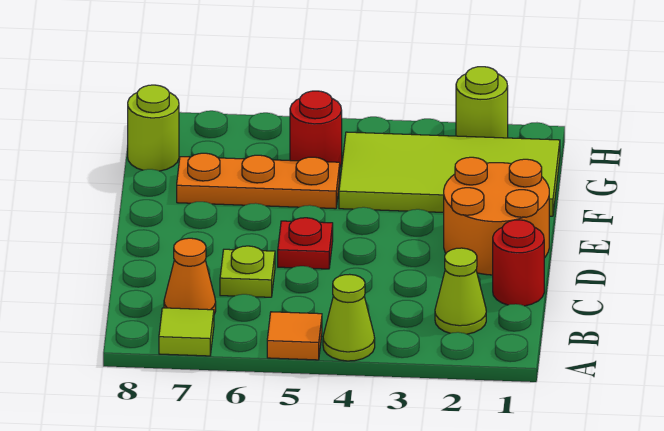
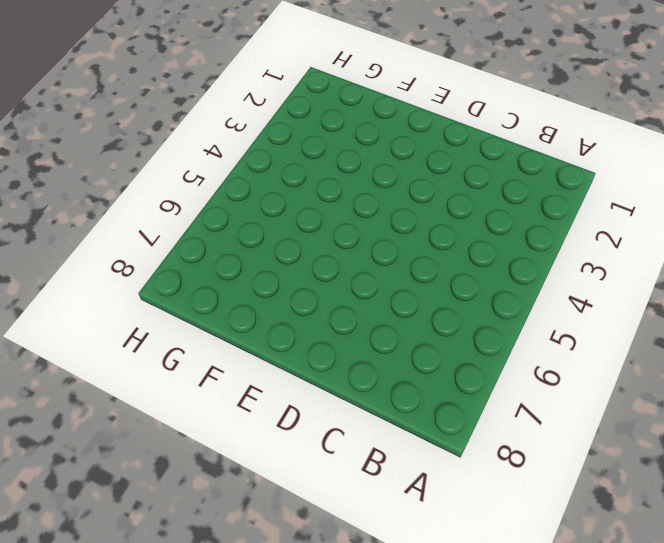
none -> lime cone A4 level 1
none -> orange tile A5 level 1
none -> lime tile A7 level 1

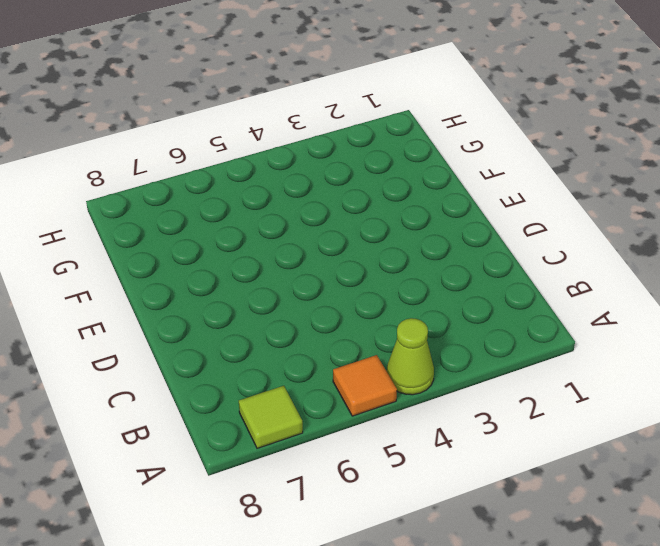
none -> lime cone B2 level 1
none -> orange cone B7 level 1
none -> red round brick C1 level 1

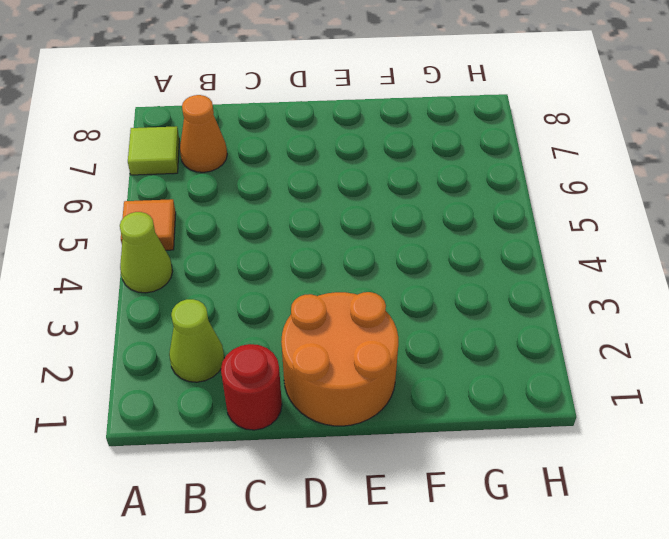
none -> lime plate C6 level 1
none -> red plate D5 level 1
none -> lime tile F1:G4 level 1

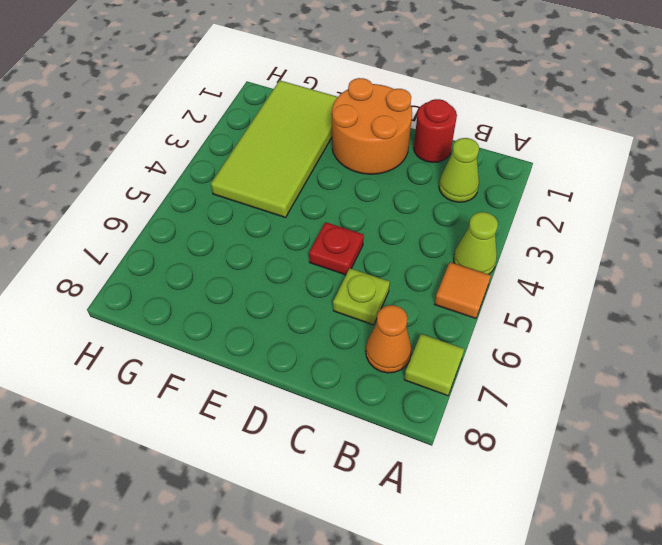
none -> orange plate F5:F7 level 1
none -> red round brick G5 level 1
none -> lime round brick G8 level 1

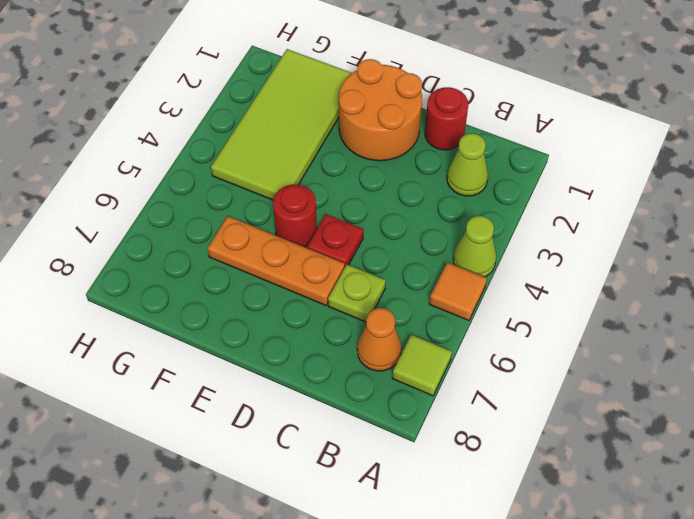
orange plate D6:F6 level 1 -> orange plate F5:F7 level 1
red round brick E5 level 1 -> red round brick G5 level 1
none -> lime round brick G8 level 1
none -> lime round brick H2 level 1

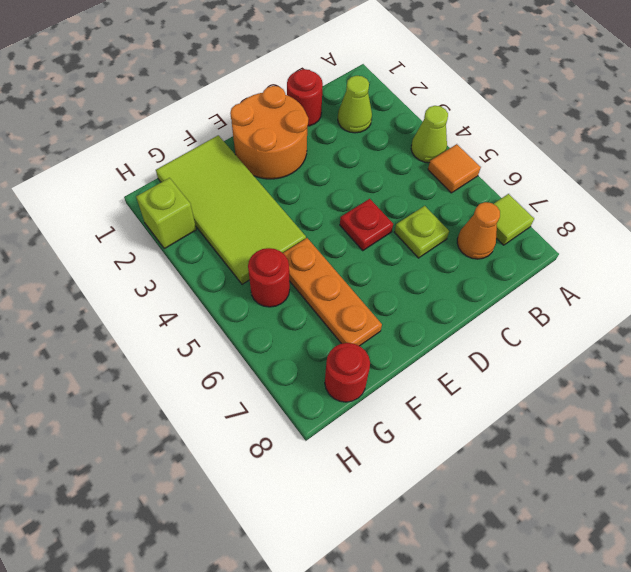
red round brick G8 level 1 -> lime round brick G8 level 1
lime brick H2 level 1 -> lime round brick H2 level 1

